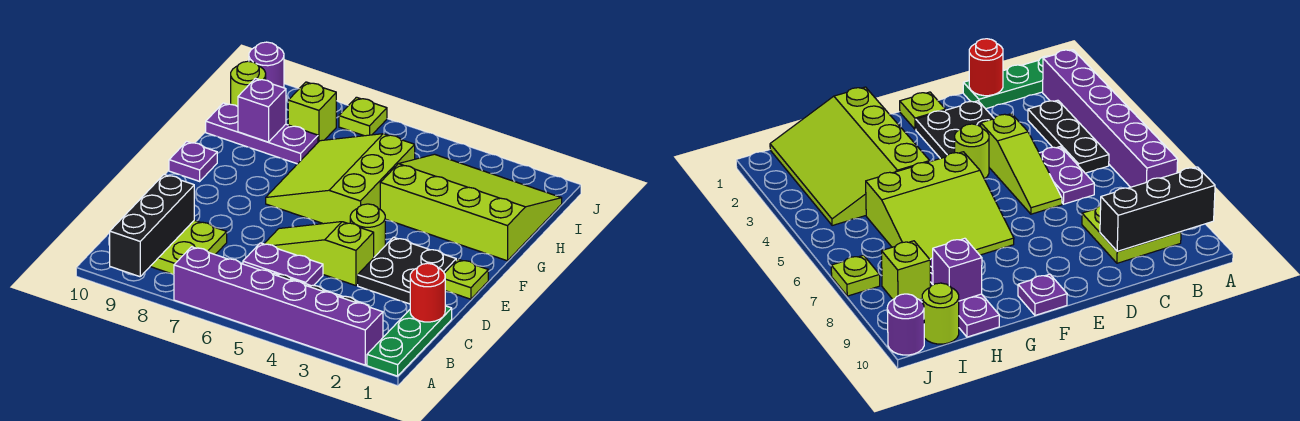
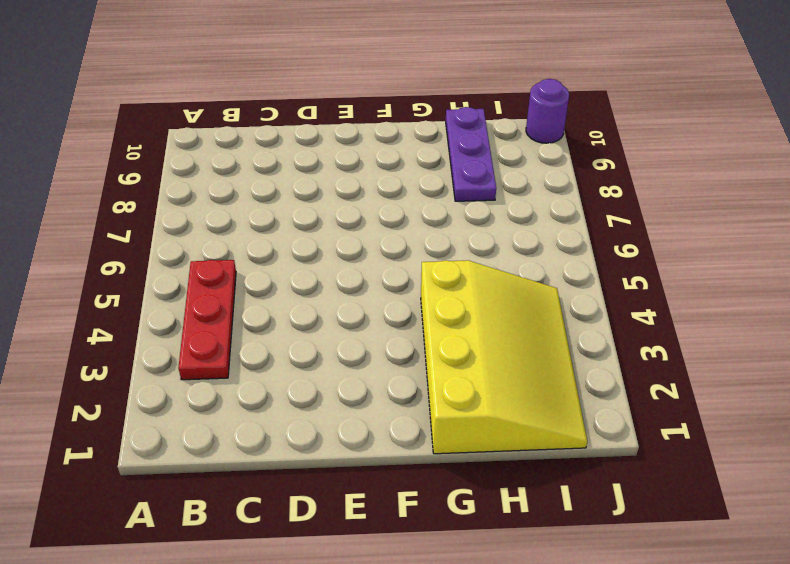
red plate B3:B5 level 1 -> black plate B3:B5 level 1
yellow slope G1:I4 level 1 top G -> lime slope G1:I4 level 1 top G
none -> green plate A1:C1 level 1
none -> purple brick A2:A7 level 1
none -> lime plate B8:C9 level 1

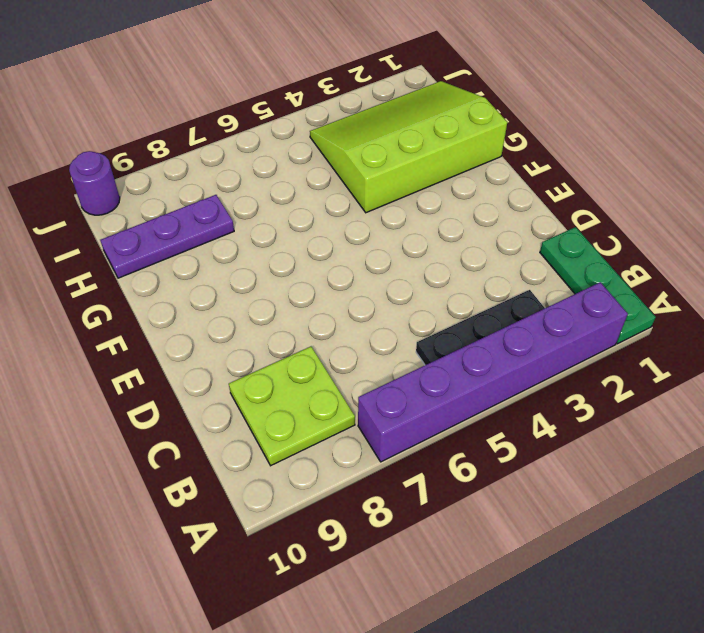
none -> purple plate C5:C6 level 1
none -> black plate D2:E3 level 1
none -> lime slope D4:D6 level 1 top 4

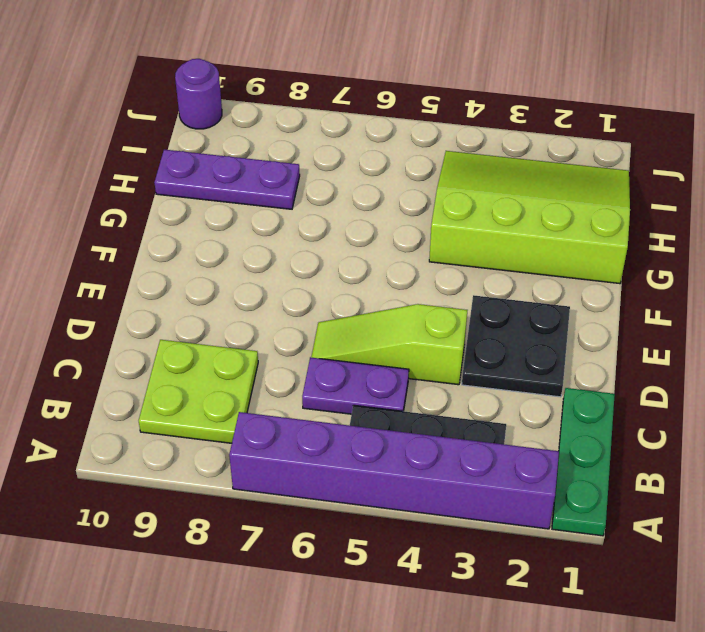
none -> lime plate E1 level 1
none -> lime round brick E4 level 1
none -> lime slope F5:H7 level 1 top 5

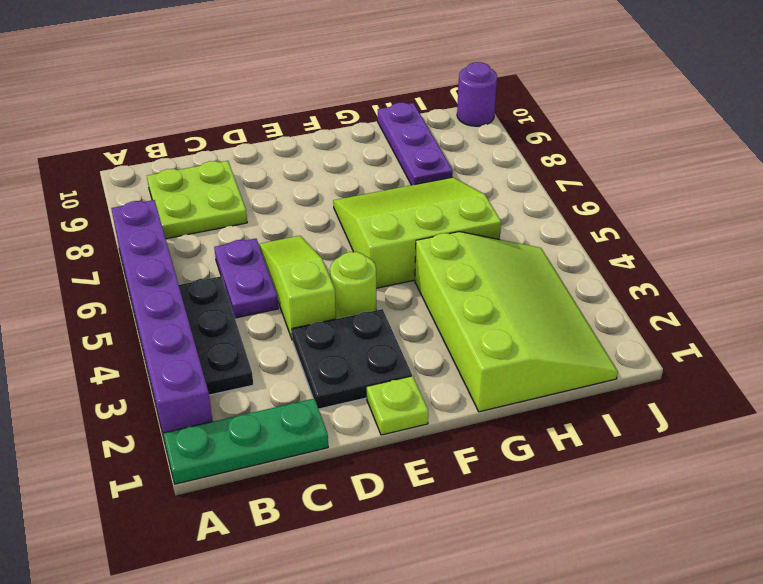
none -> purple plate F10 level 1
none -> lime brick I8 level 1
none -> lime round brick I10 level 1

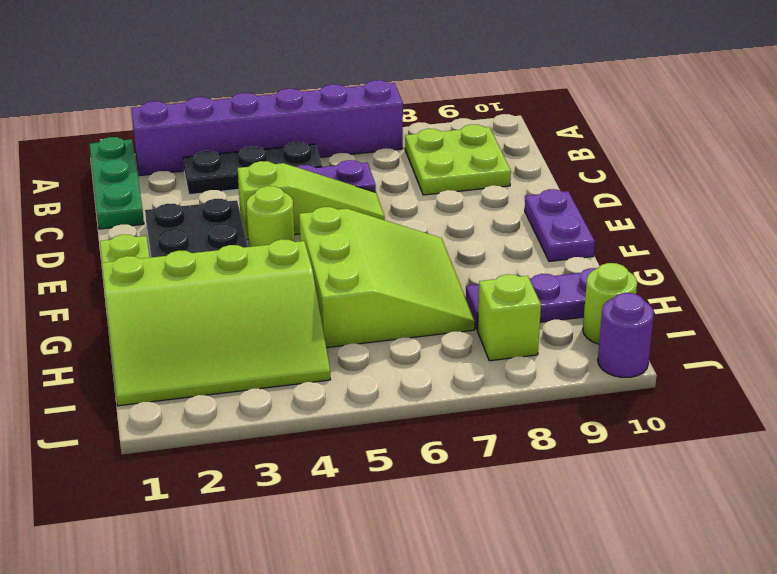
purple plate E10:F10 level 1 -> purple plate F10 level 1
none -> lime plate J7 level 1
none -> black brick A9:C9 level 2
none -> red round brick C1 level 2

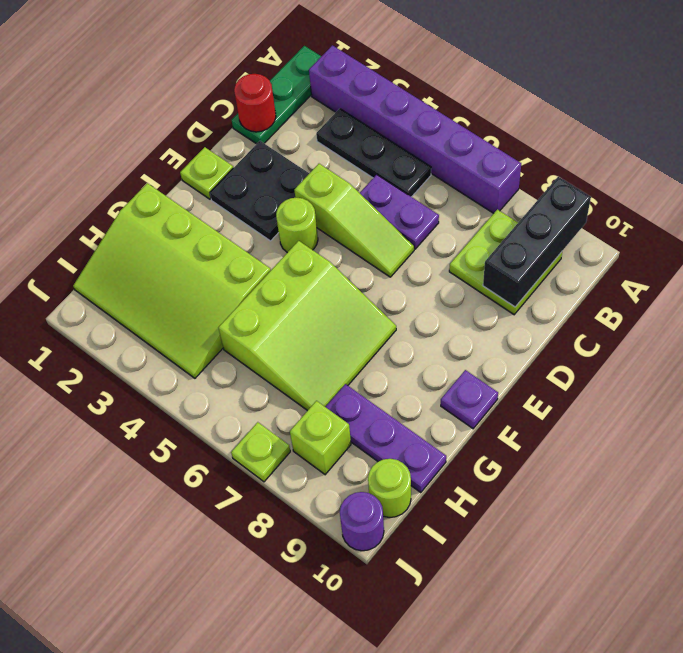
none -> purple brick H9 level 2

